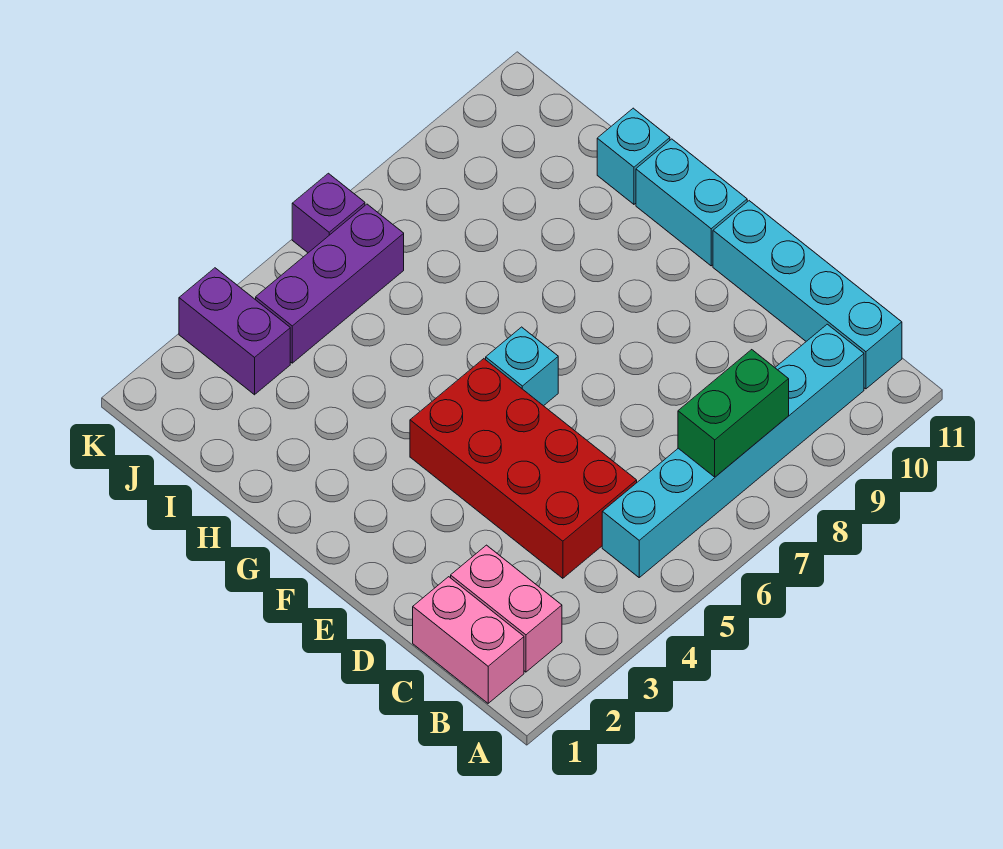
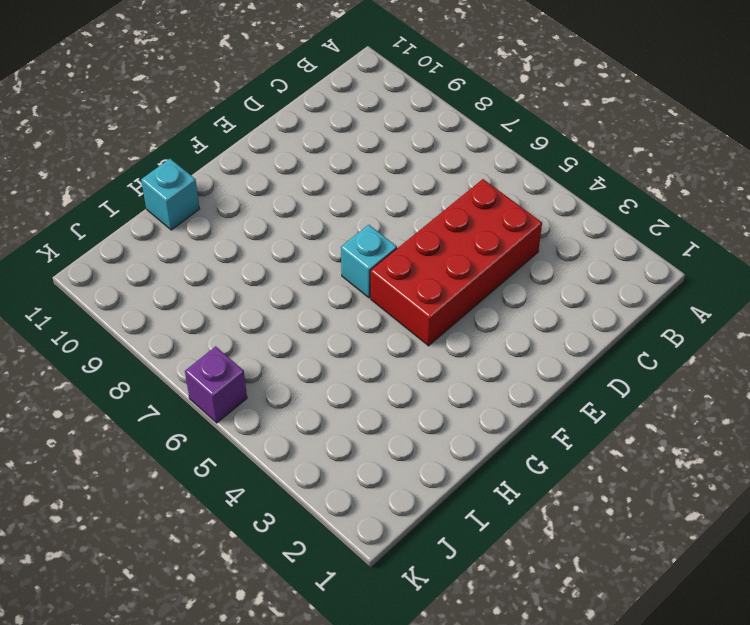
none -> pink brick B1:C1 level 1
none -> pink brick B2:C2 level 1
none -> cyan brick B5:B10 level 1

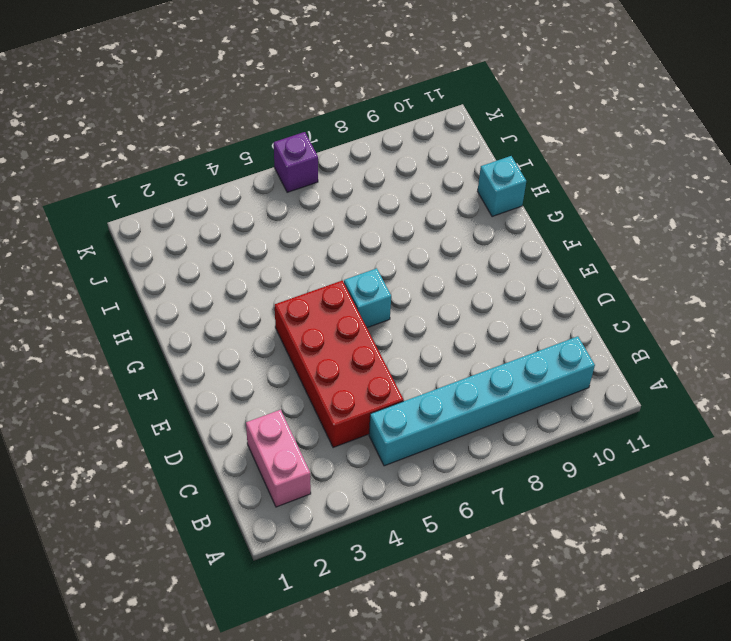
none -> pink brick B1:C1 level 1
none -> cyan brick B11:E11 level 1
none -> cyan brick F11:G11 level 1

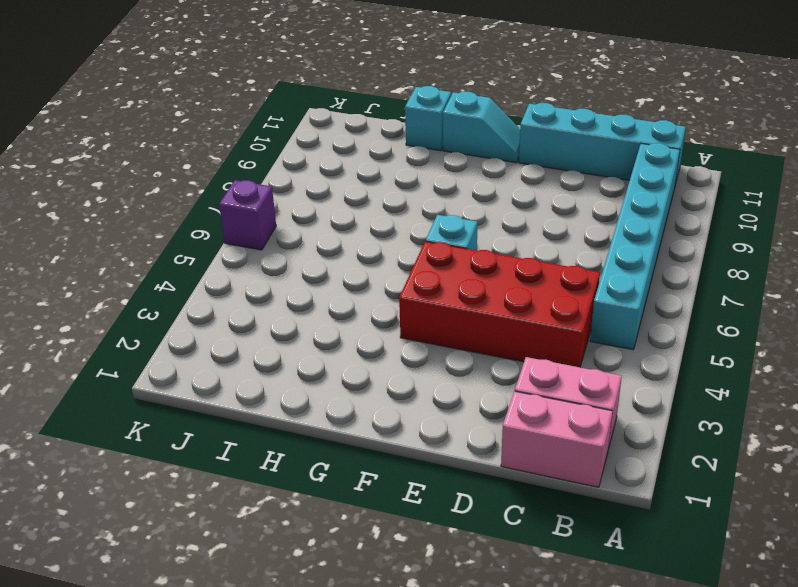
cyan slope F11:G11 level 1 top G -> cyan brick F11:G11 level 1
none -> purple brick J3:K3 level 1
none -> purple brick J4:J6 level 1
none -> green brick B7:B8 level 2

